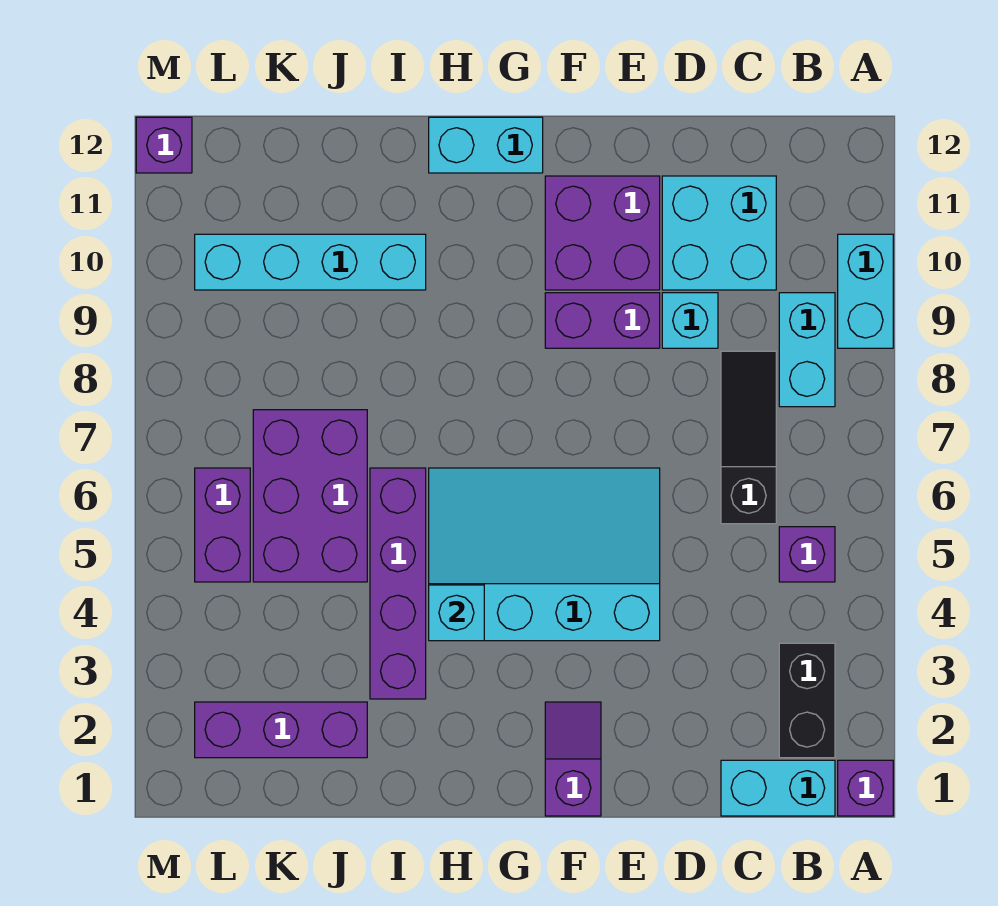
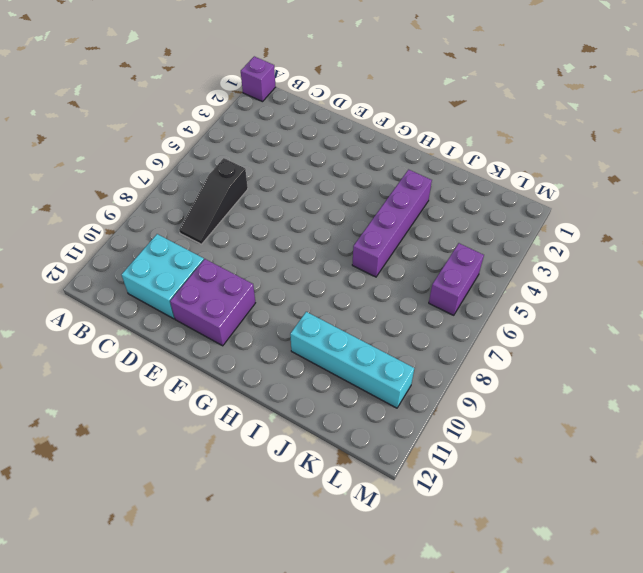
none -> cyan brick A9:A10 level 1
none -> cyan brick B1:C1 level 1
none -> black brick B2:B3 level 1

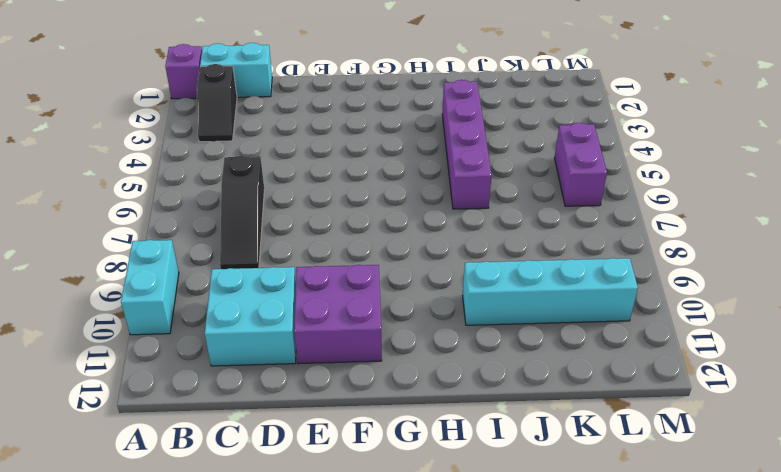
black slope B2:B3 level 1 top 2 -> black brick B2:B3 level 1
none -> purple brick B5 level 1
none -> cyan brick B8:B9 level 1
none -> cyan brick D9 level 1

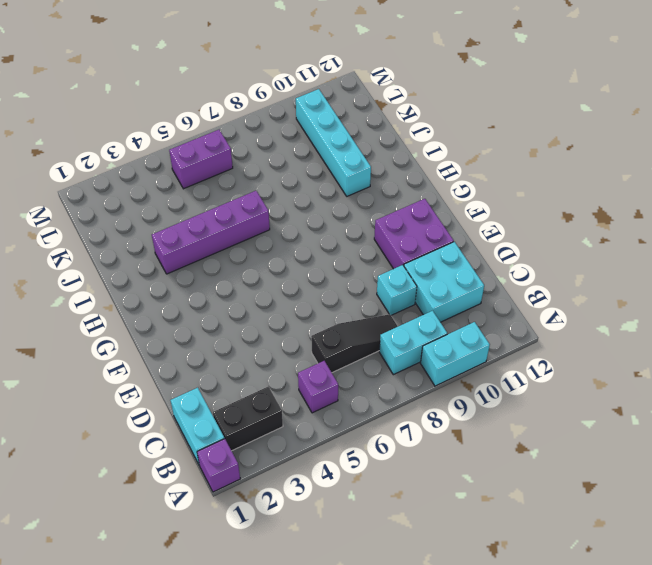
none -> cyan slope E4:H6 level 1 top 4
none -> purple brick E9:F9 level 1
none -> purple slope F1:F2 level 1 top 1

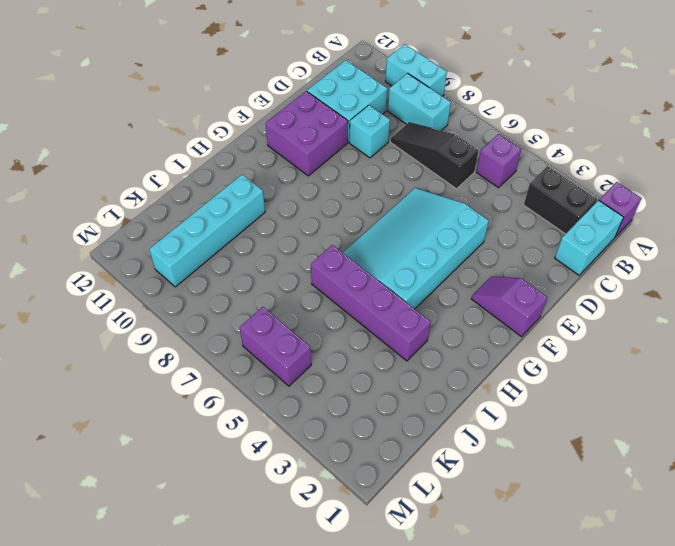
none -> purple brick E9:F9 level 1
none -> cyan brick G12:H12 level 1
none -> purple brick J2:L2 level 1

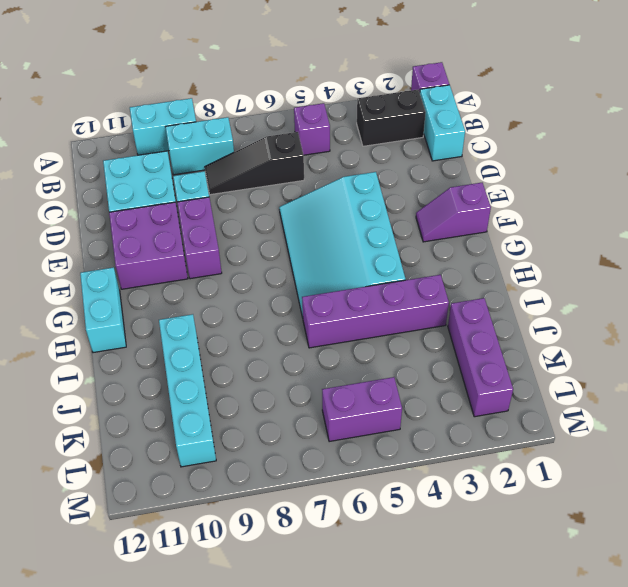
none -> purple brick J5:K7 level 1
none -> purple brick M12 level 1
none -> cyan brick H4 level 2

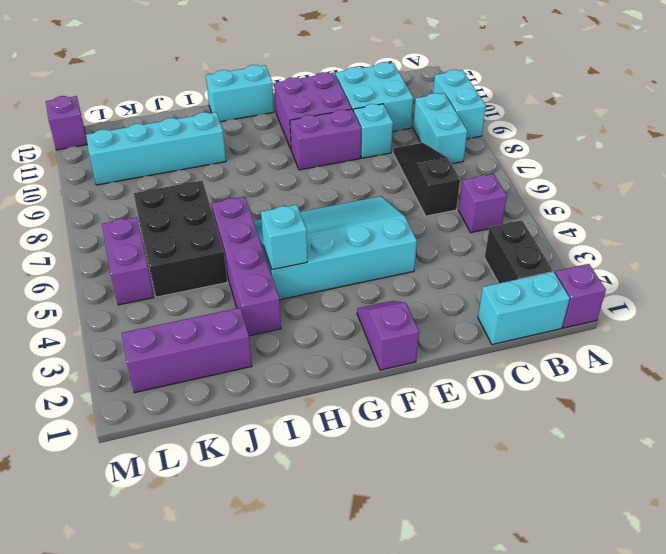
black brick J5:K7 level 1 -> purple brick J5:K7 level 1

